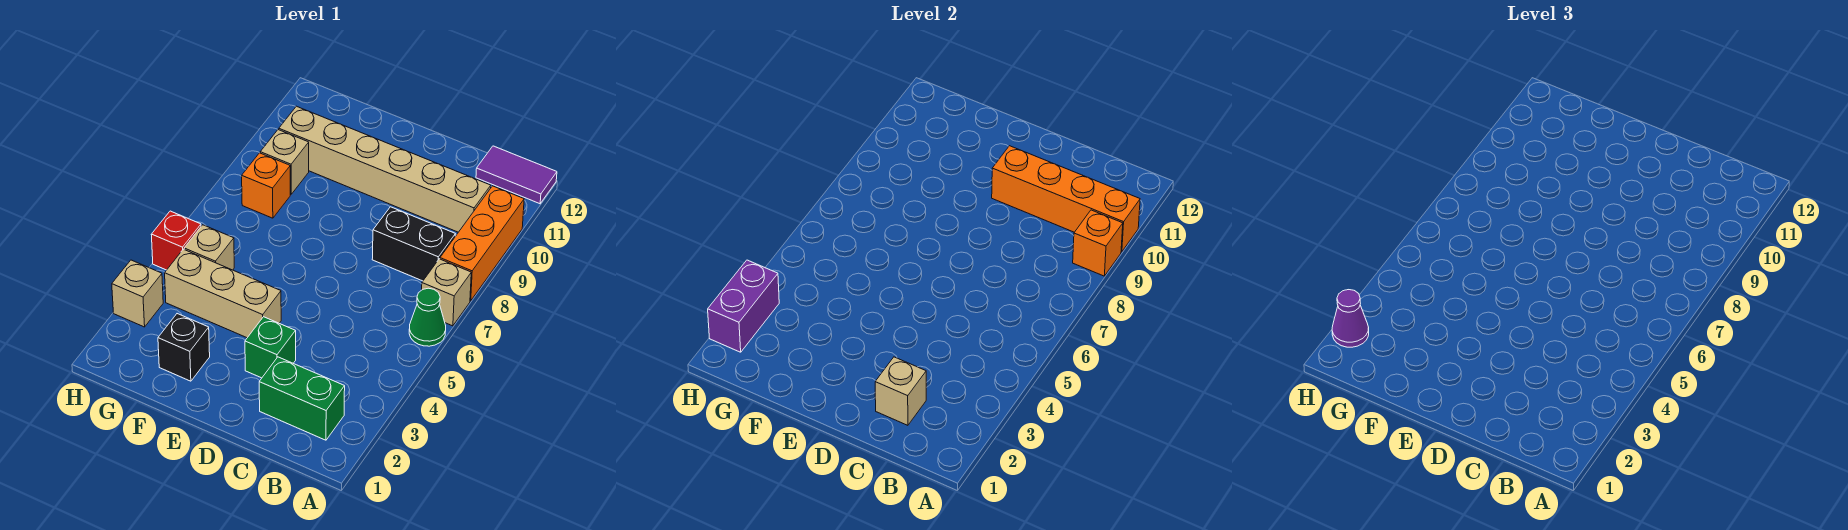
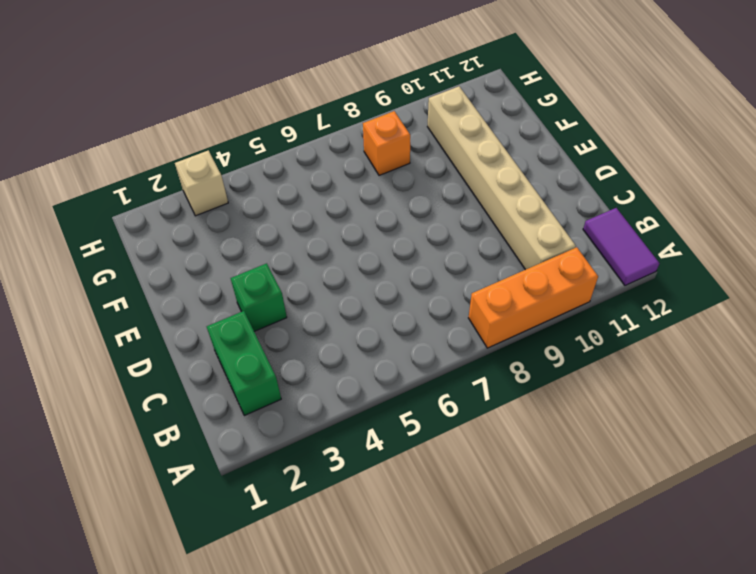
none -> green cone A6 level 1
none -> tan brick A7 level 1
none -> black brick B8:C8 level 1

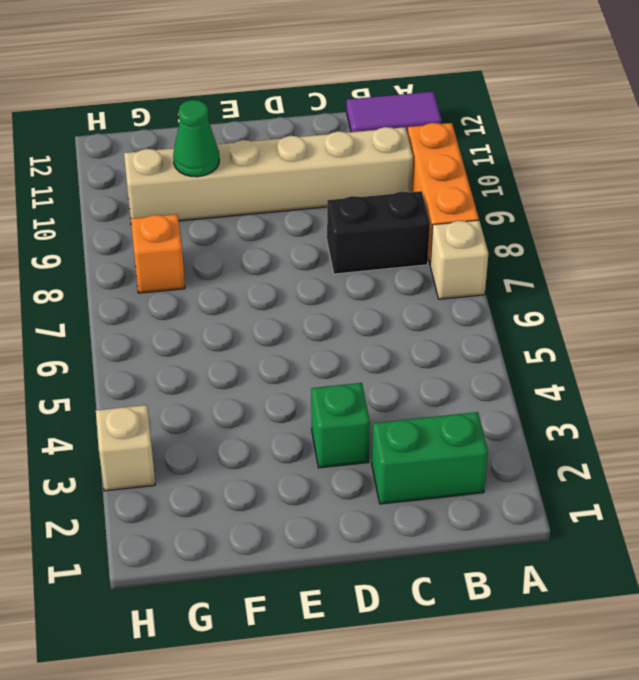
green cone F10 level 2 -> green cone A6 level 1
none -> tan brick E4:G4 level 1
none -> black brick F2 level 1
none -> tan brick G5 level 1

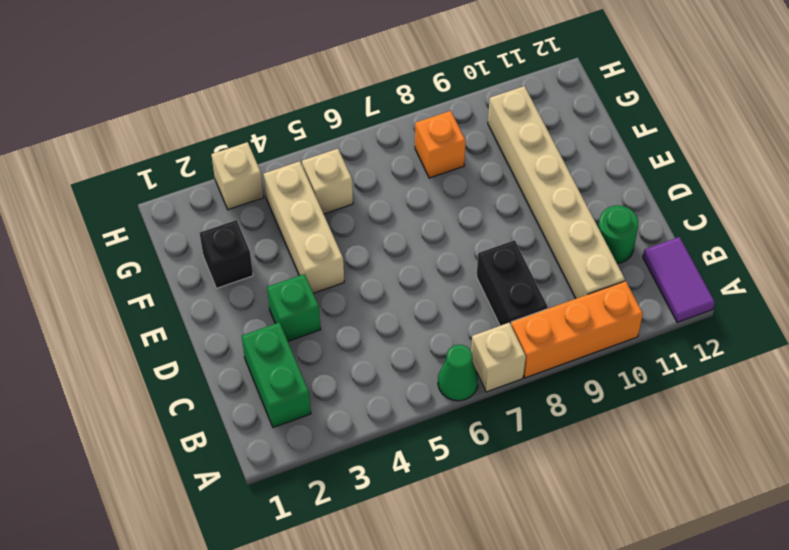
green round brick C11 level 1 -> none
none -> tan brick G9 level 1
none -> red brick H5 level 1
none -> orange brick A9 level 2

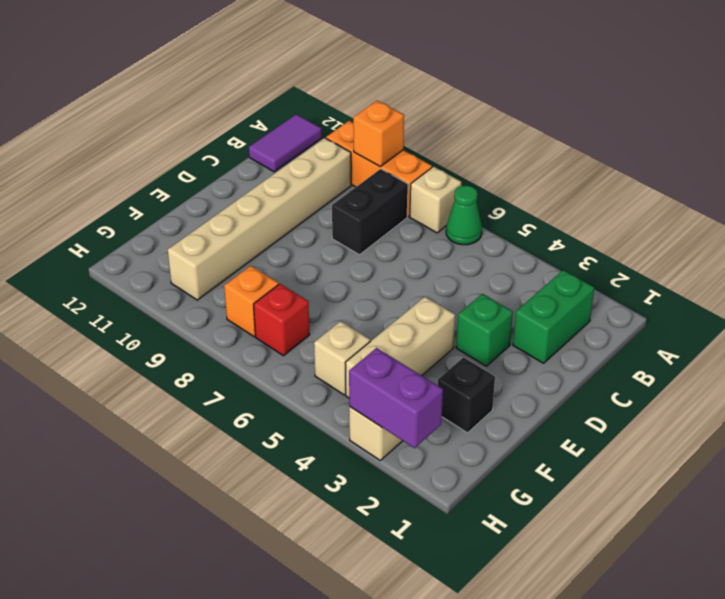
red brick G7 level 1 -> red brick H5 level 1
none -> tan brick G9 level 1
none -> orange brick A10:D10 level 2
none -> tan brick C2 level 2

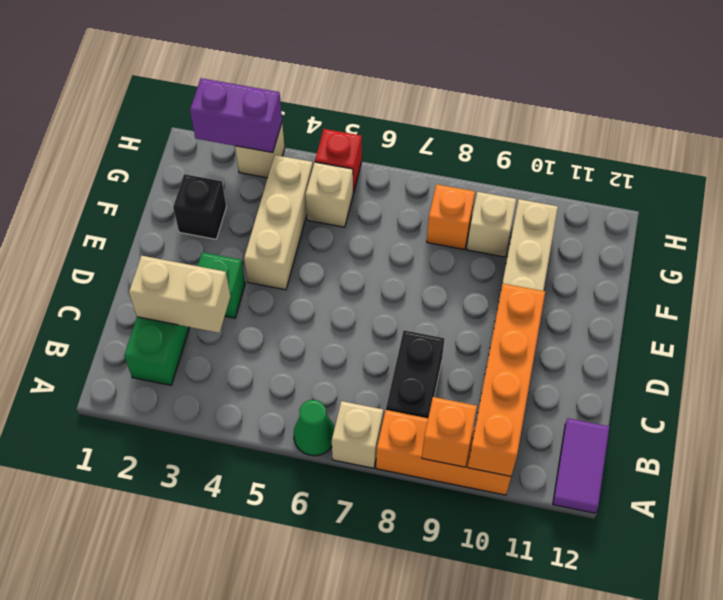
tan brick C2:C3 level 2 -> tan brick C2 level 2
none -> purple cone H2 level 3

